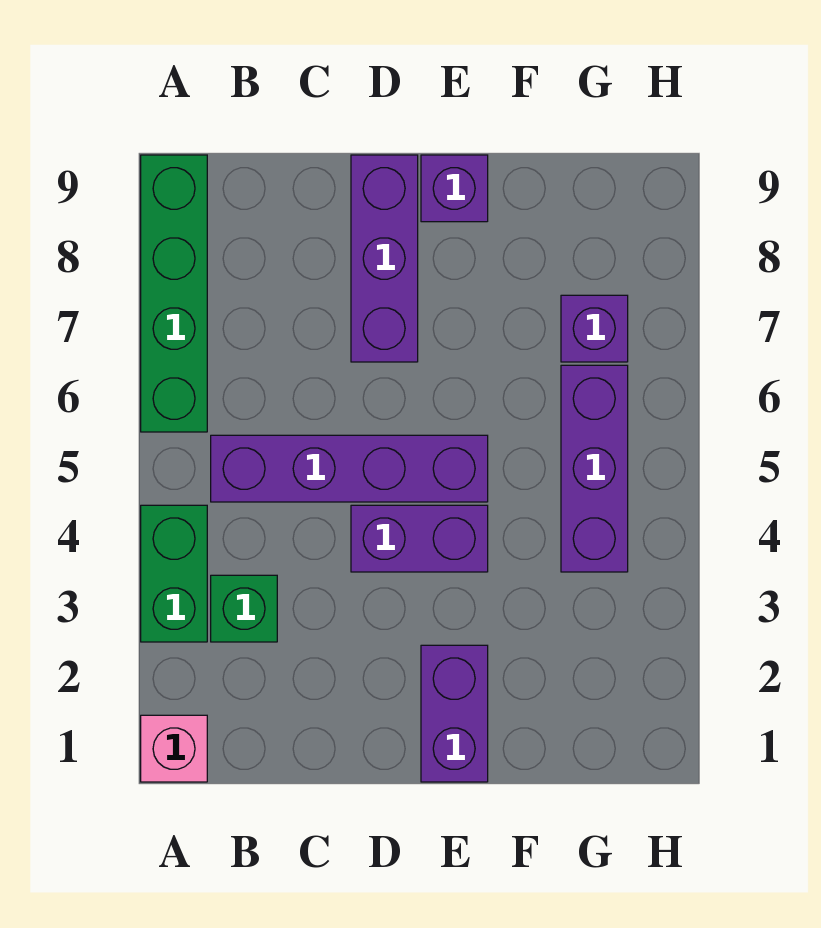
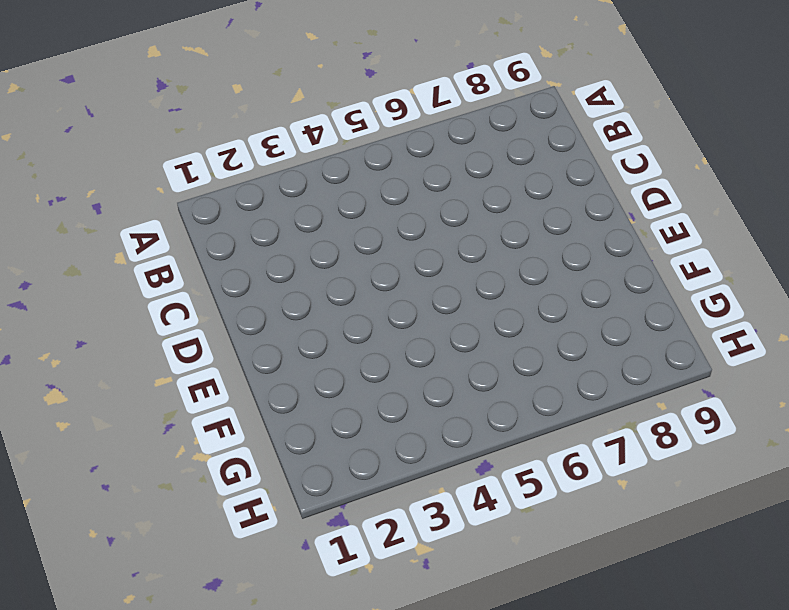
none -> pink brick A1 level 1
none -> green brick A3:A4 level 1

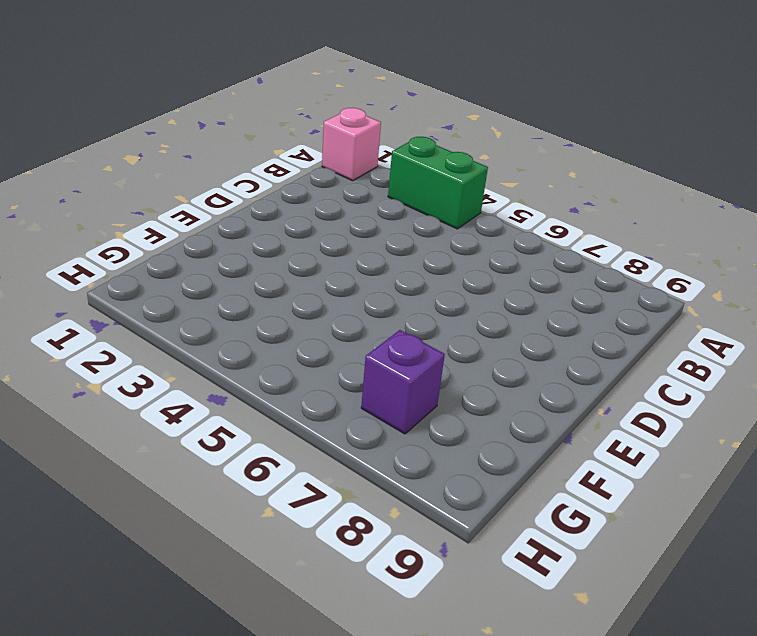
none -> green brick A6:A9 level 1
none -> green brick B3 level 1

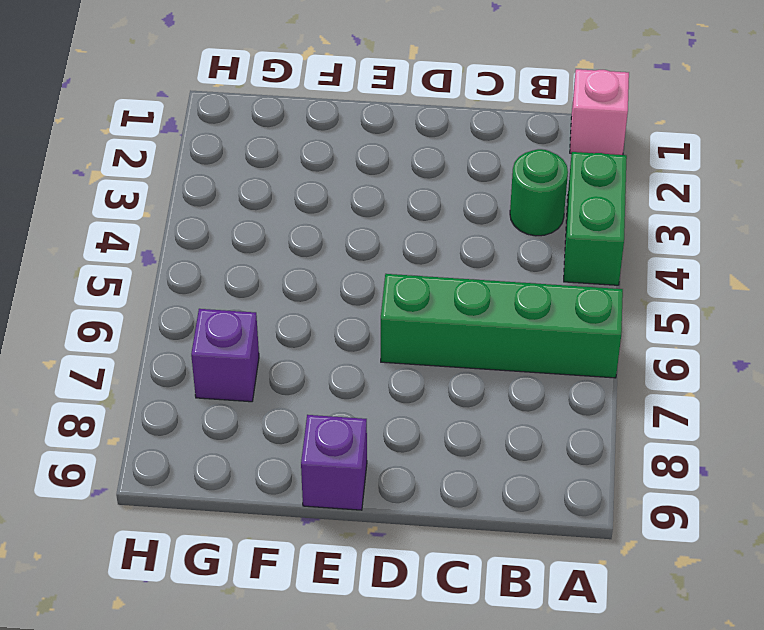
green brick A6:D6 level 1 -> green brick A6:A9 level 1
green round brick B3 level 1 -> green brick B3 level 1
none -> purple brick B5:E5 level 1
none -> purple brick D4:E4 level 1

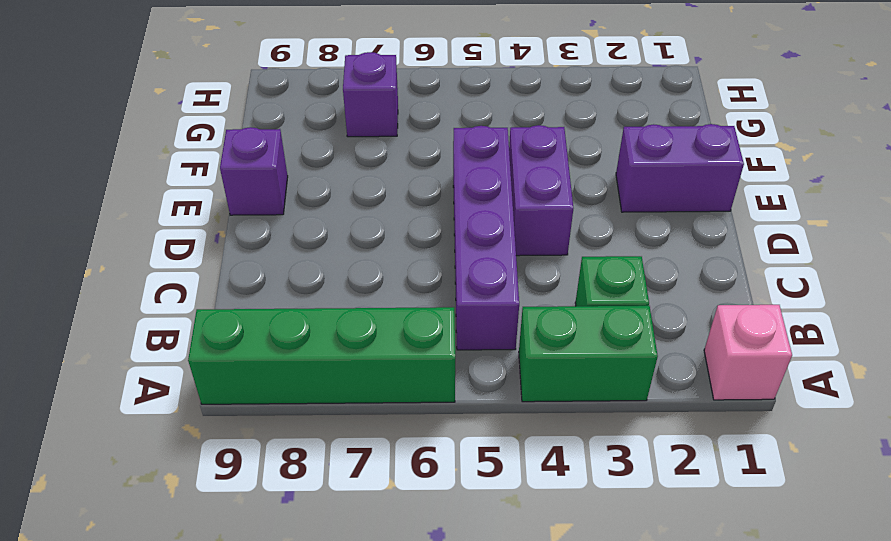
none -> purple brick D7:D9 level 1
none -> purple brick G4:G6 level 1

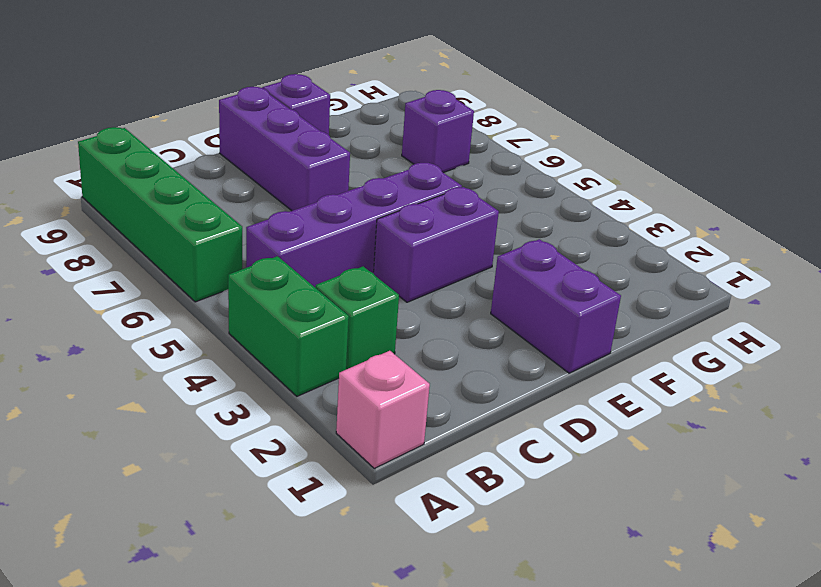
none -> purple brick G4:G6 level 1

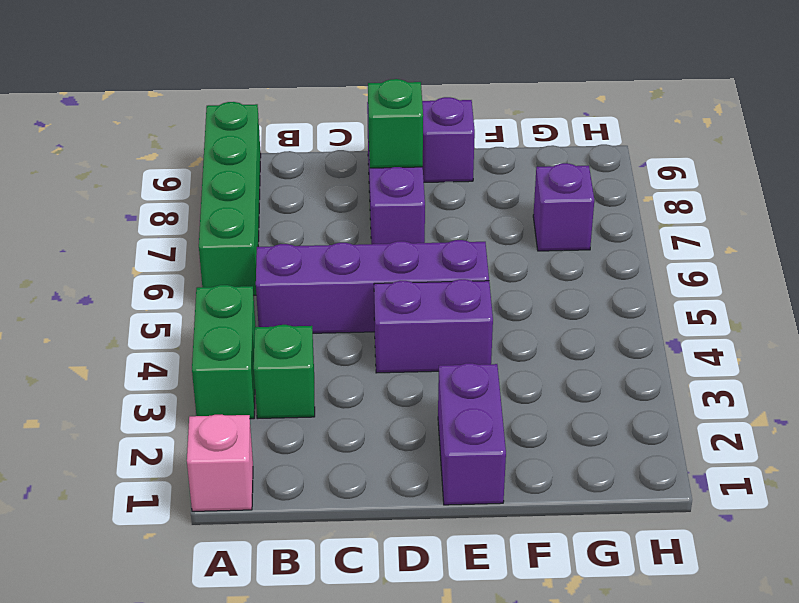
green brick D8 level 2 -> none
none -> purple brick G4:G6 level 1

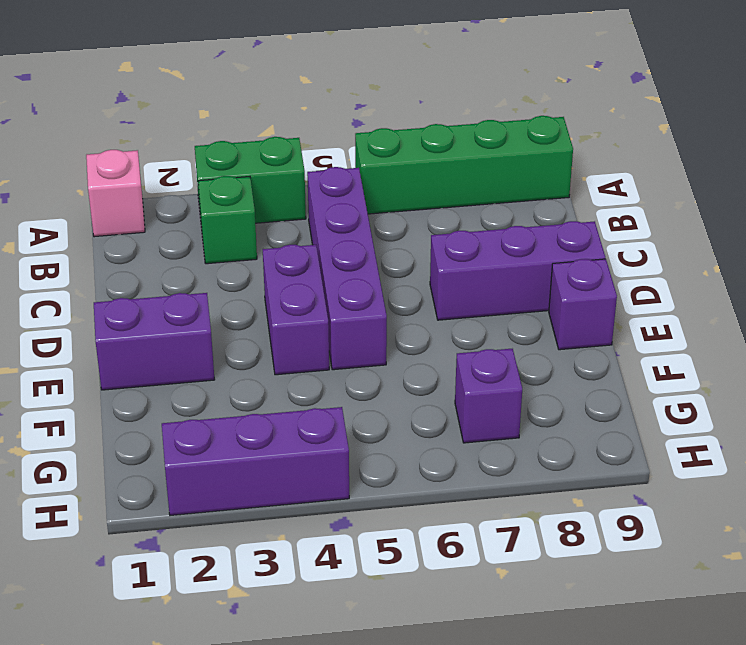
purple brick H2:H4 level 1 -> purple brick G4:G6 level 1

